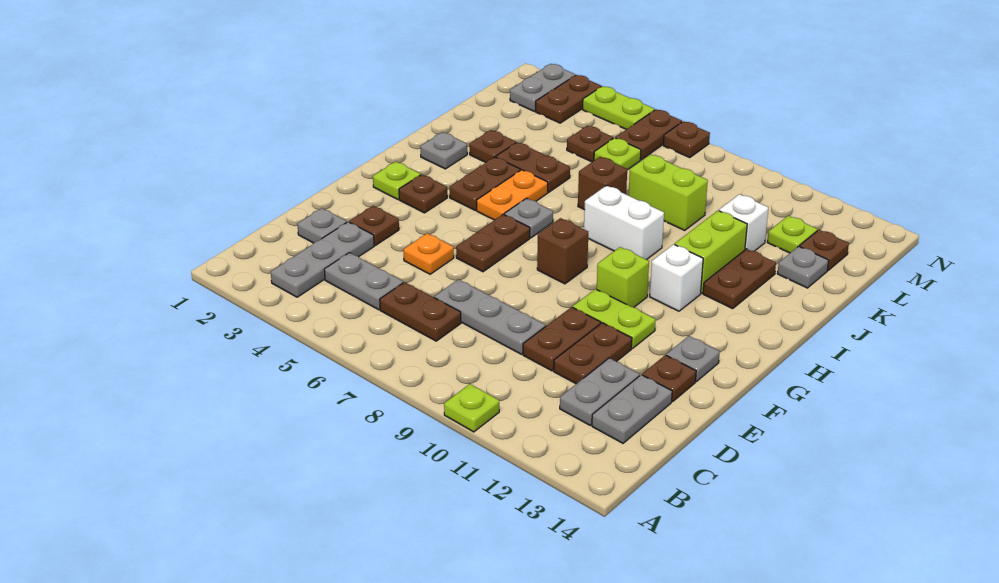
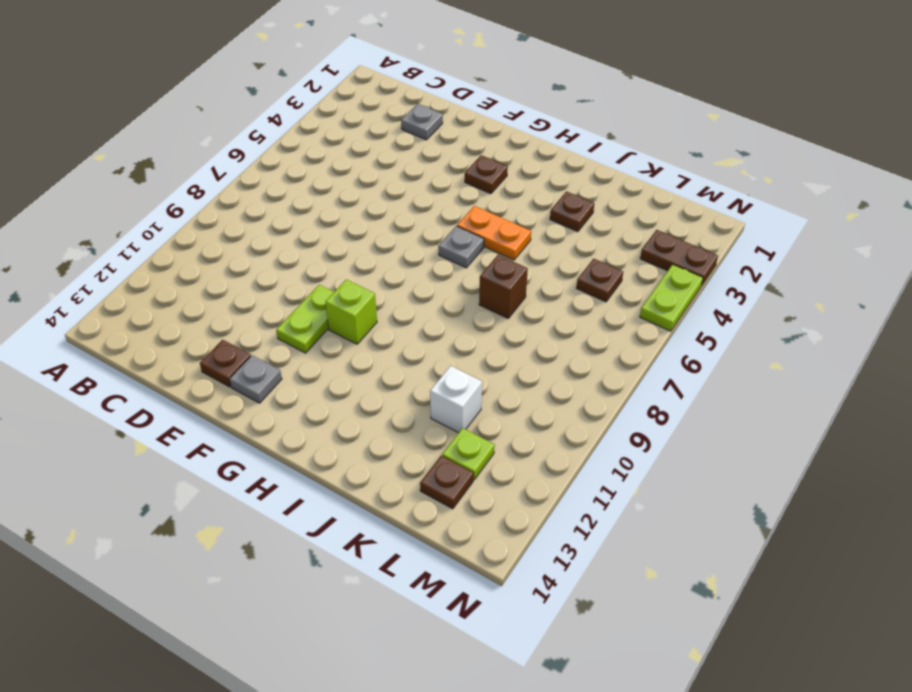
none -> lime plate A10 level 1
none -> grey plate B3:D3 level 1
none -> grey plate C4:C5 level 1
none -> brown plate C6:C7 level 1

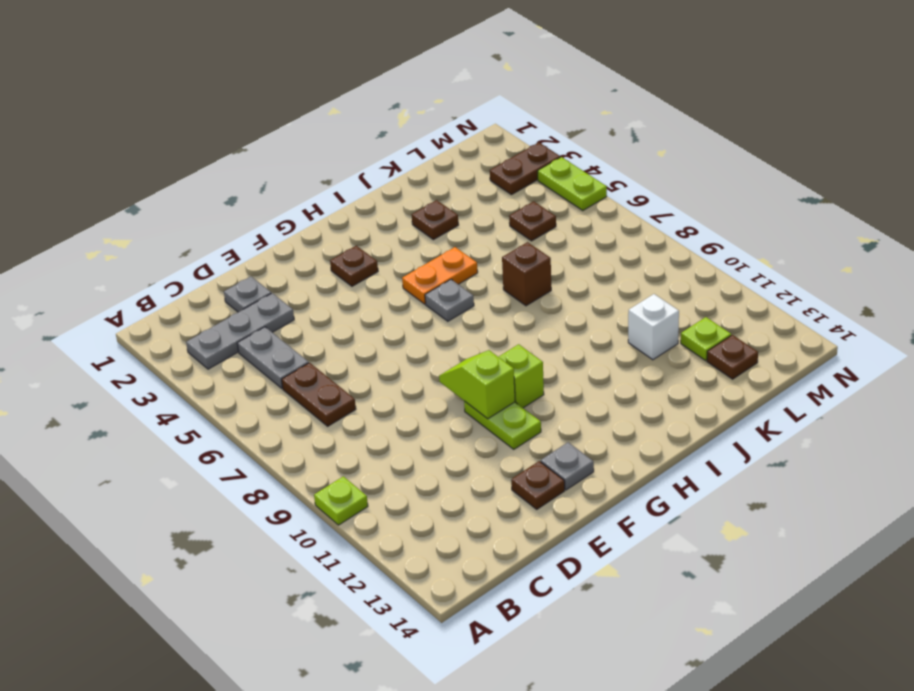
lime slope F9:F10 level 2 top 10 -> none
none -> grey plate C12:D12 level 1
none -> grey plate C13:D13 level 1
none -> grey plate D7:D9 level 1
none -> brown plate D10:E10 level 1

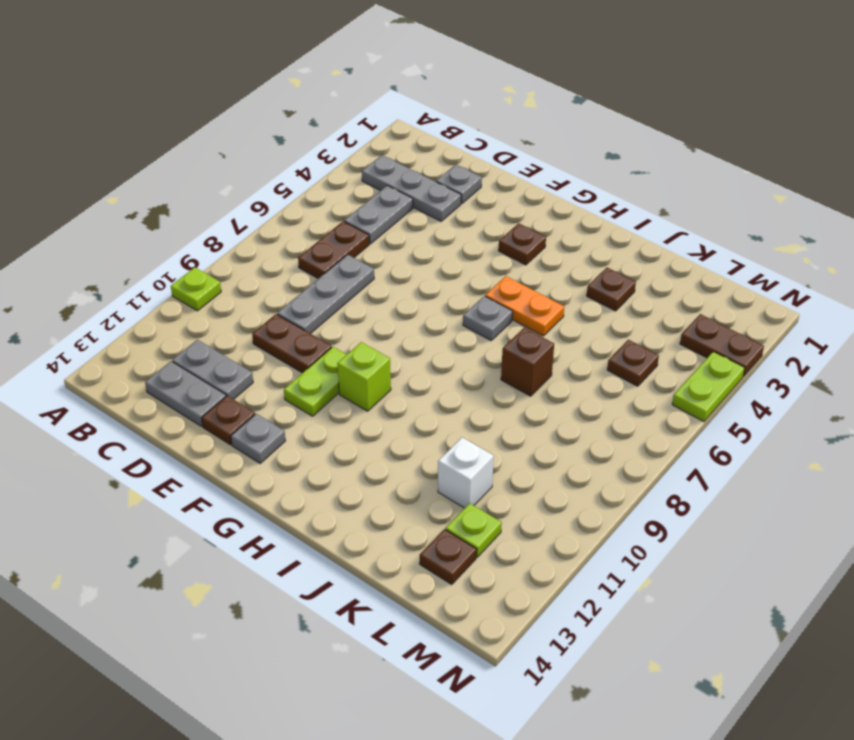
none -> brown plate D11:E11 level 1
none -> brown plate E3 level 1
none -> orange plate E5 level 1
none -> brown plate F6:G6 level 1

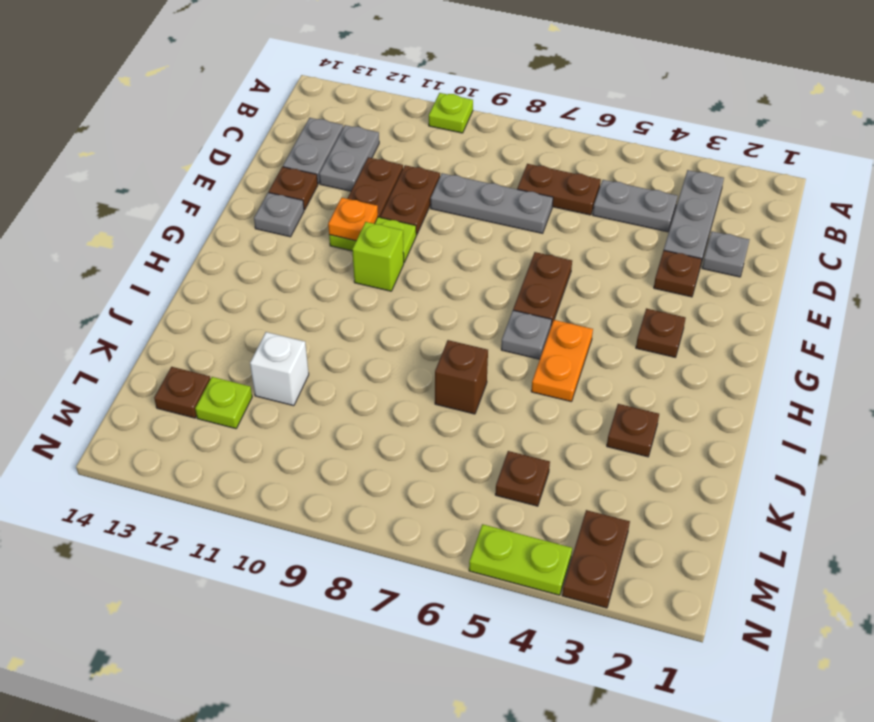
orange plate F11 level 2 -> orange plate E5 level 1
none -> lime plate G2 level 1
none -> brown brick G8 level 1
none -> brown plate H4:I4 level 1
none -> white brick H11 level 1

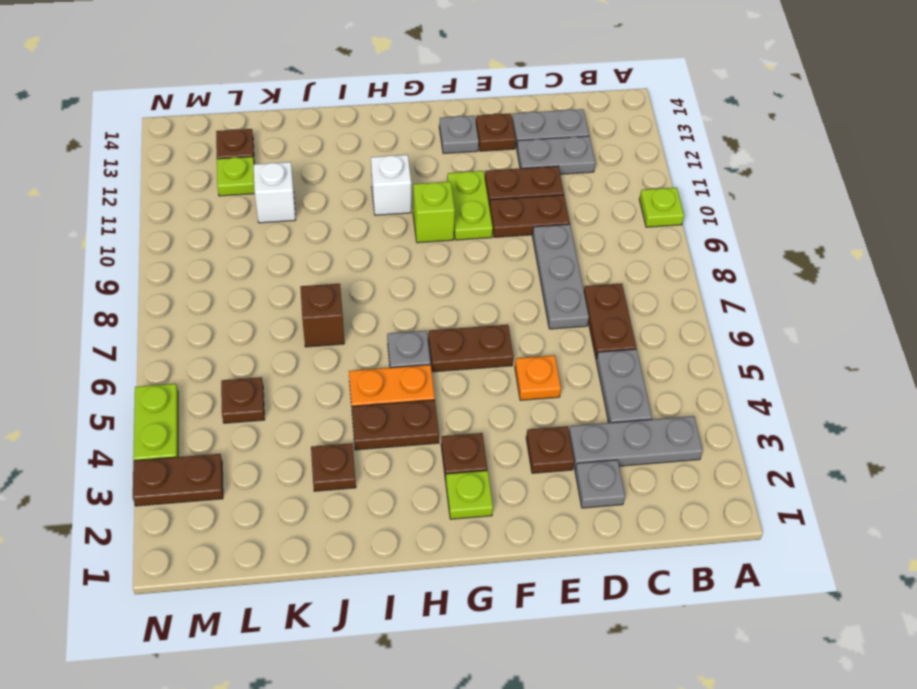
none -> brown brick G8 level 1
none -> grey plate I2 level 1
none -> white brick I8:I9 level 1
none -> lime brick I11:J11 level 1

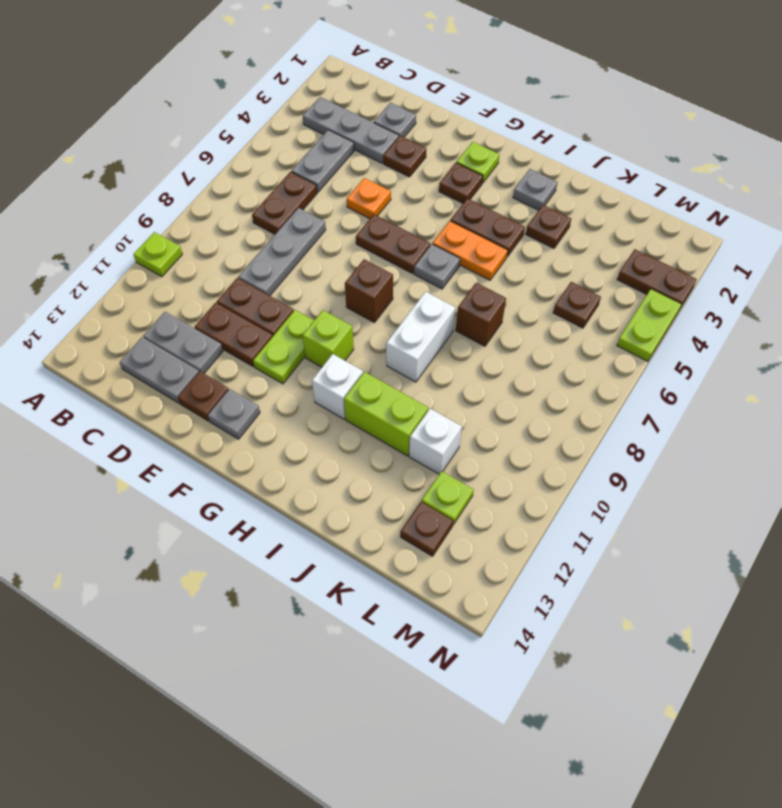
none -> brown plate I12:J12 level 1
none -> brown plate J4:J5 level 1
none -> lime brick K8:K9 level 1
none -> grey plate K13 level 1

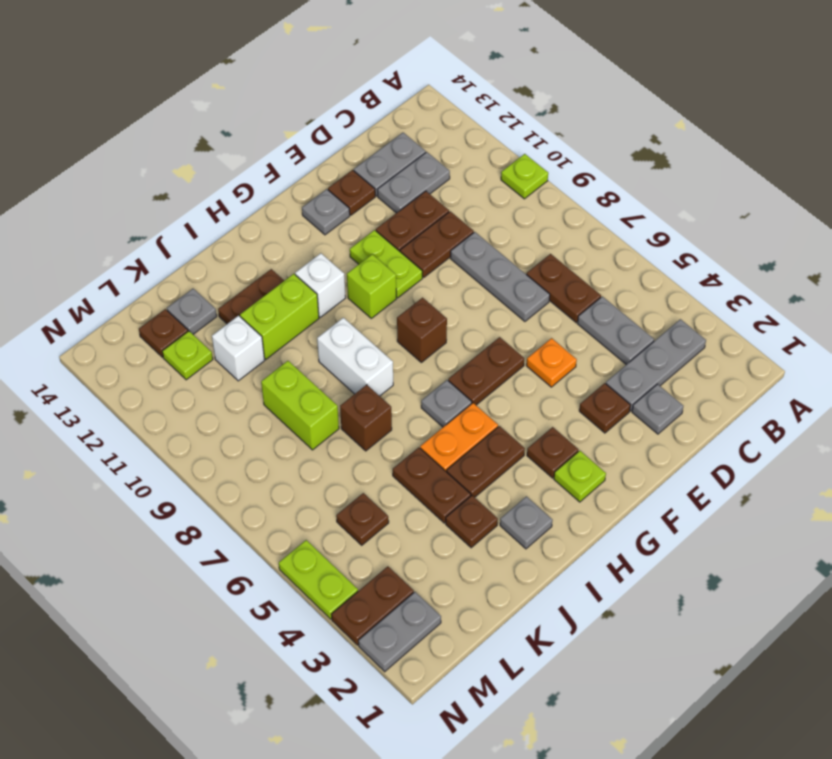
none -> lime plate L6 level 1
none -> brown plate M6:N6 level 1
none -> brown plate N7 level 1

